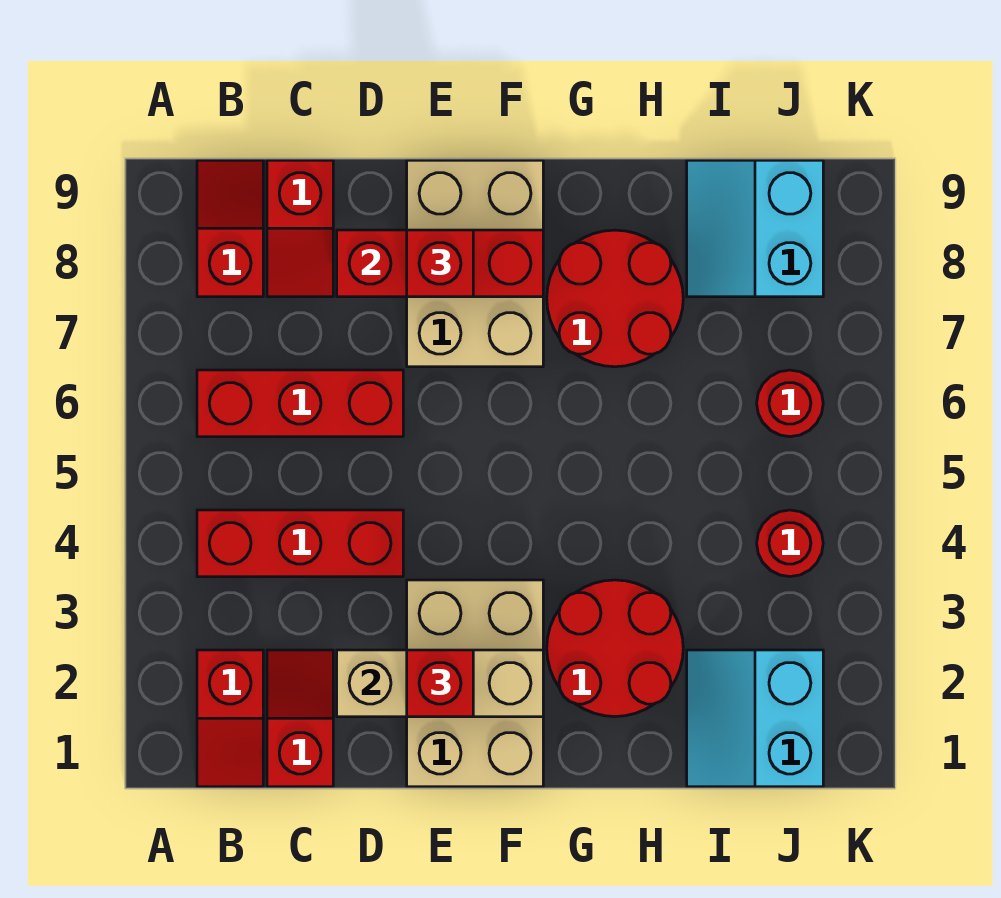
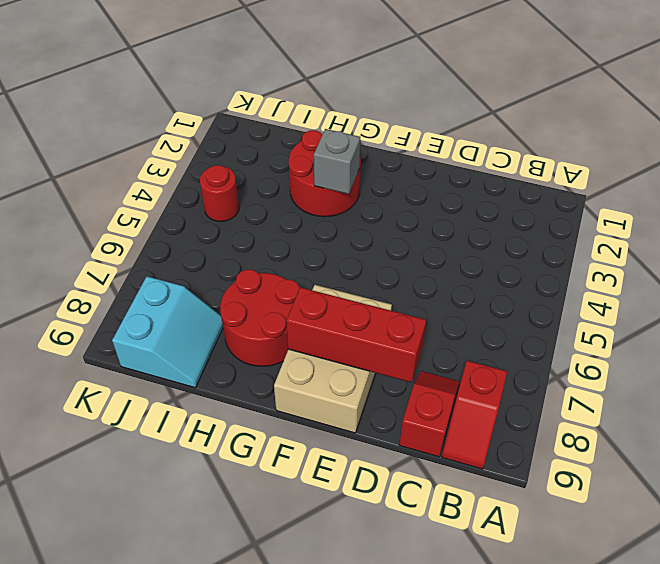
grey brick G3 level 2 -> none
none -> red slope B1:B2 level 1 top 2
none -> red brick B4:D4 level 1
none -> red brick B6:D6 level 1

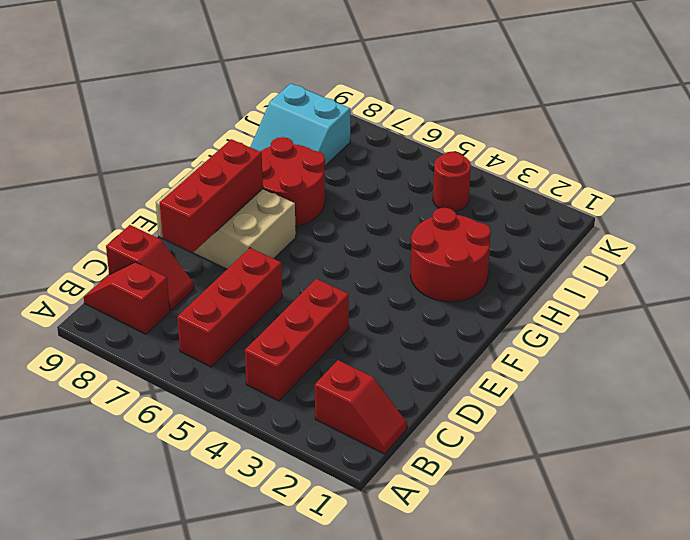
none -> red slope C1:C2 level 1 top 1
none -> tan brick E1:F3 level 1
none -> cyan slope I1:J2 level 1 top J

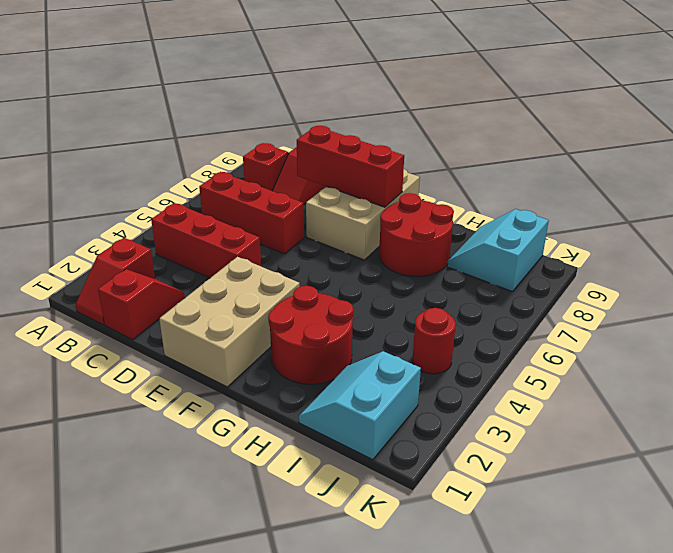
none -> red round brick J6 level 1
none -> tan brick D2:F2 level 2
none -> red brick E2 level 3

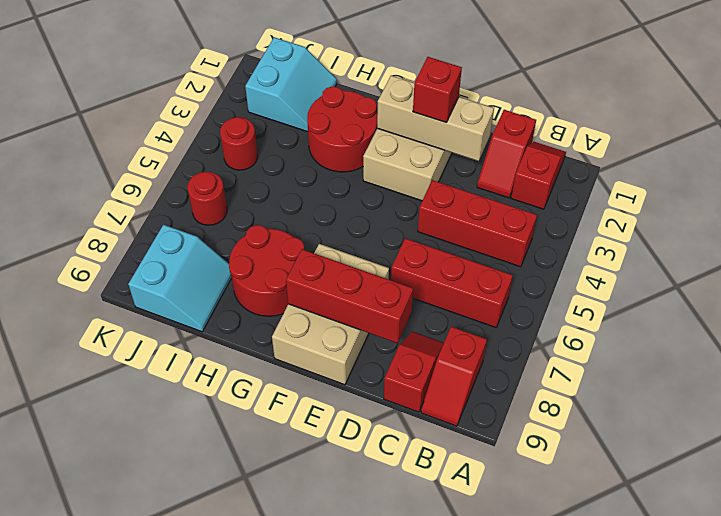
none -> red brick E8 level 3

